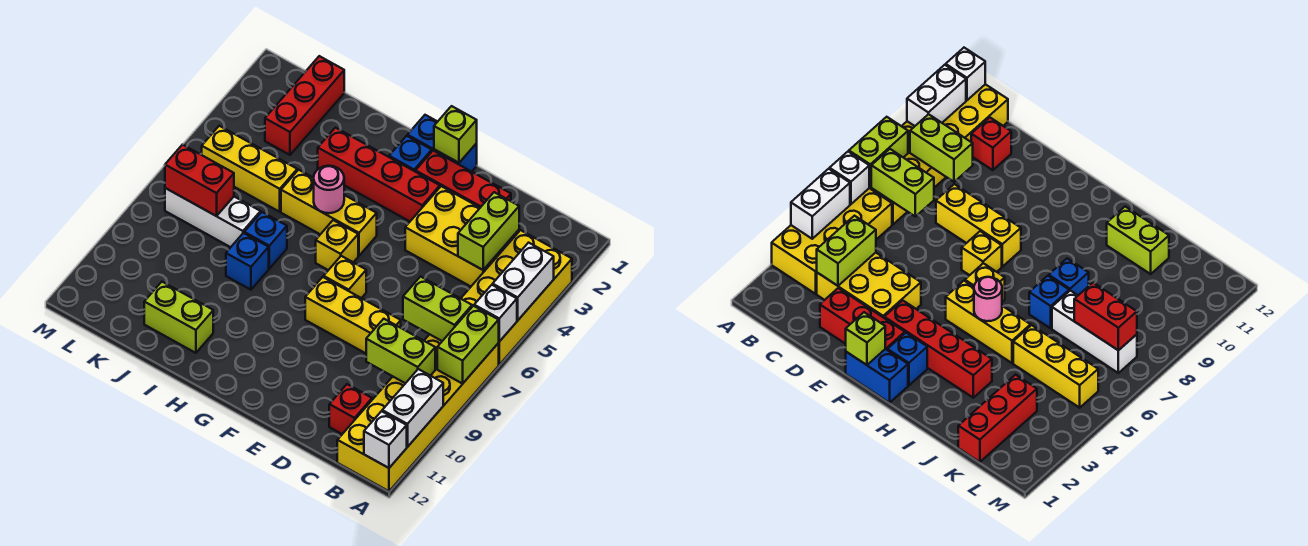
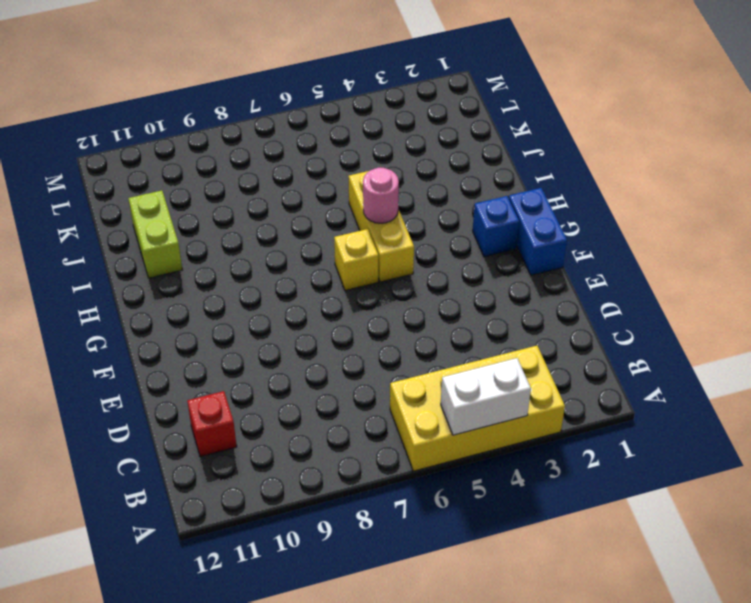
none -> yellow brick A7:B12 level 1
none -> yellow brick C3:E4 level 1
none -> red brick D2:F2 level 1

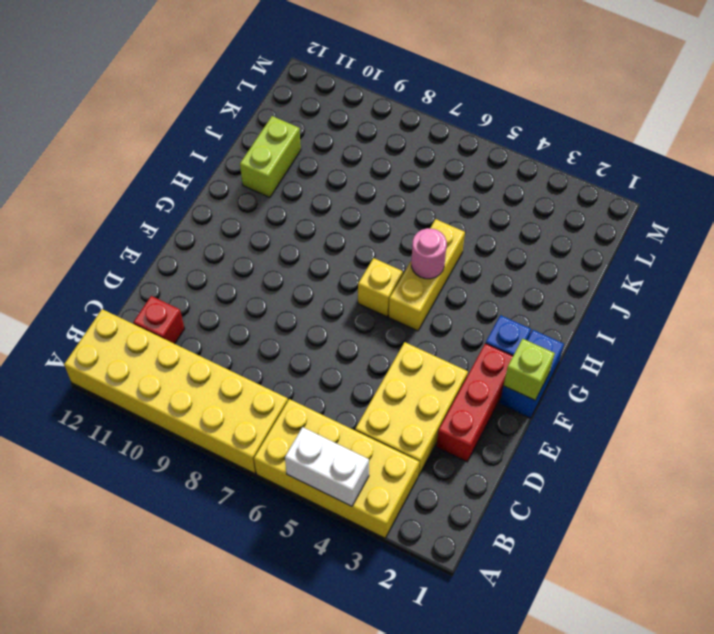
none -> yellow brick D8:F8 level 1
none -> red brick F3:I3 level 1
none -> yellow brick F7 level 1

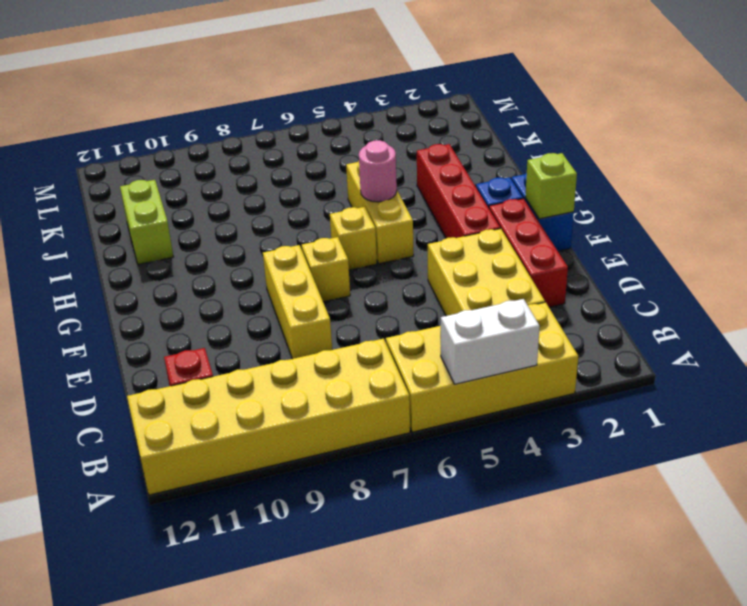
none -> blue brick I7 level 1
none -> blue brick I8 level 1
none -> yellow brick J5:L5 level 1

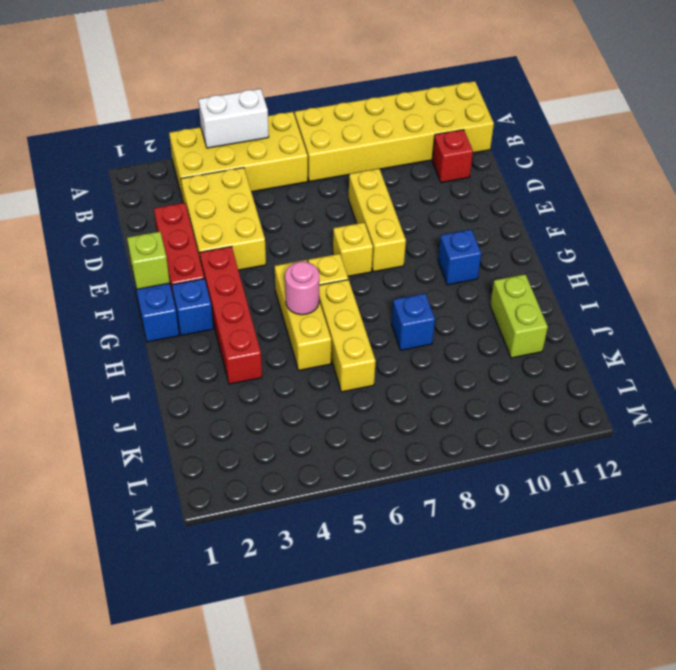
blue brick G10 level 1 -> blue brick I7 level 1
yellow brick H6:J6 level 1 -> yellow brick J5:L5 level 1
none -> white brick J7:L7 level 1
none -> red brick K1:K3 level 1
none -> white brick A6 level 2

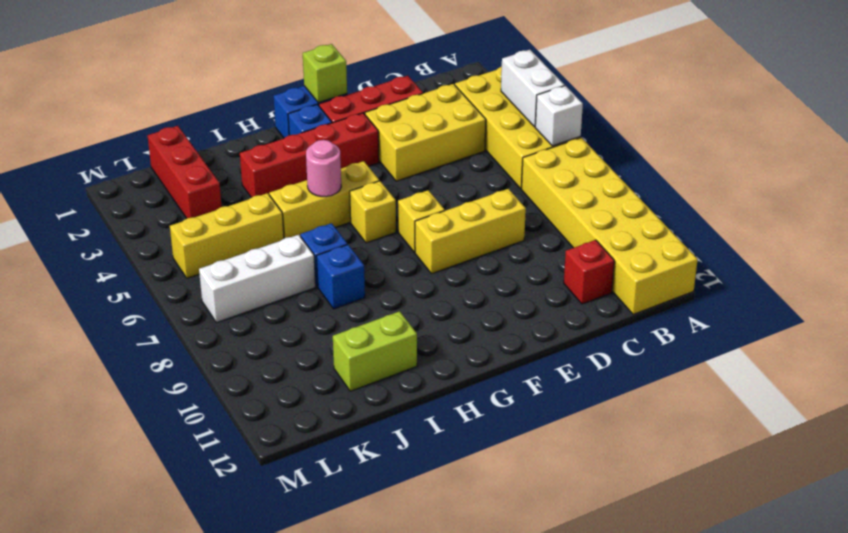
none -> lime brick A7:A8 level 2
none -> white brick A10:A11 level 2
none -> white brick A12 level 2

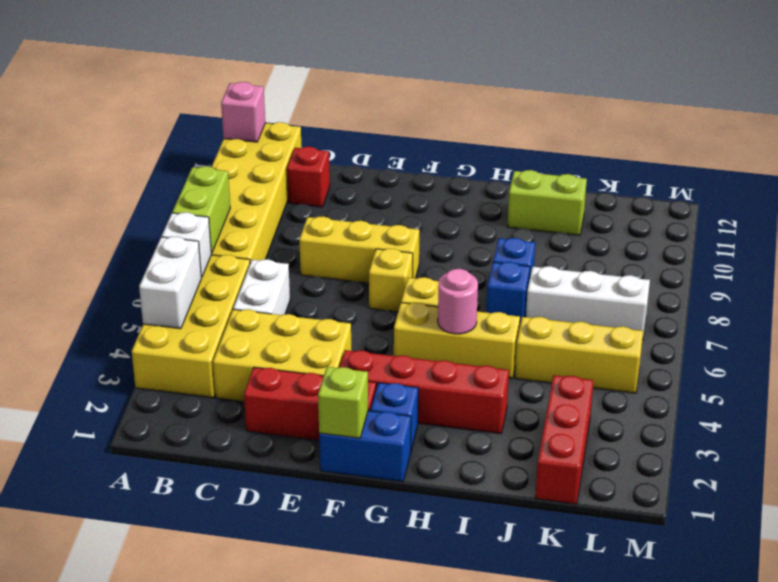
pink brick A12 level 2 -> white brick A12 level 2
white brick C5:C6 level 1 -> white brick A10:A11 level 2
none -> lime brick B7:C7 level 2
none -> lime brick B9:C9 level 2
none -> lime brick C3:C4 level 2

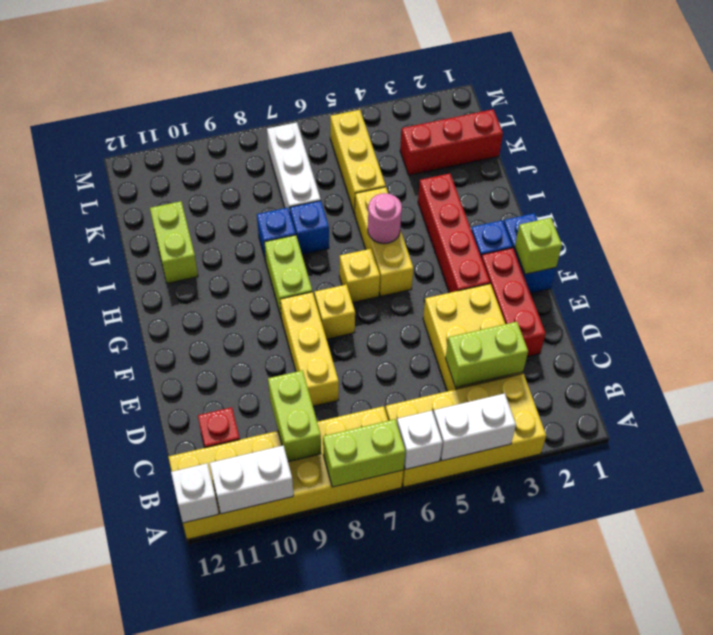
lime brick G8:H8 level 1 -> lime brick B7:C7 level 2
none -> red brick K7:L7 level 2

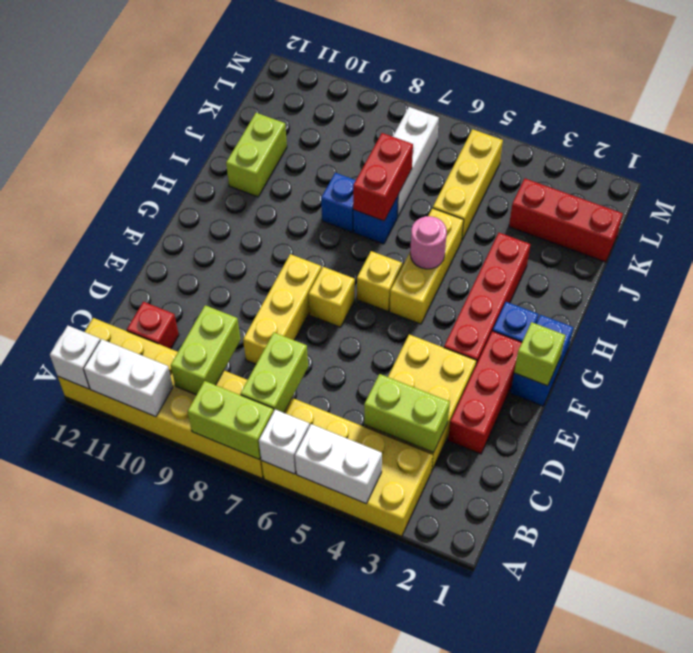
red brick I7:J7 level 2 -> red brick K7:L7 level 2

